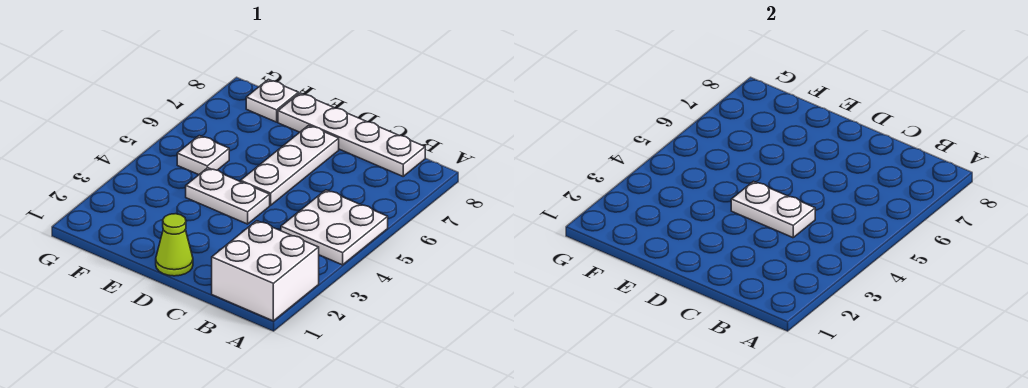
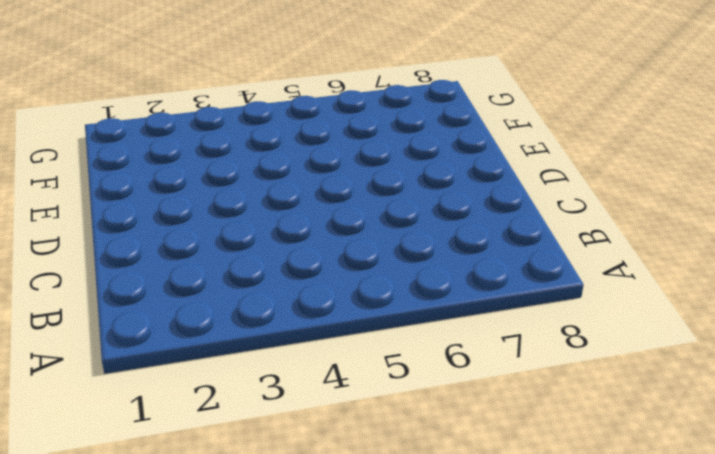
none -> white brick A1:B2 level 1
none -> white plate A4:B5 level 1

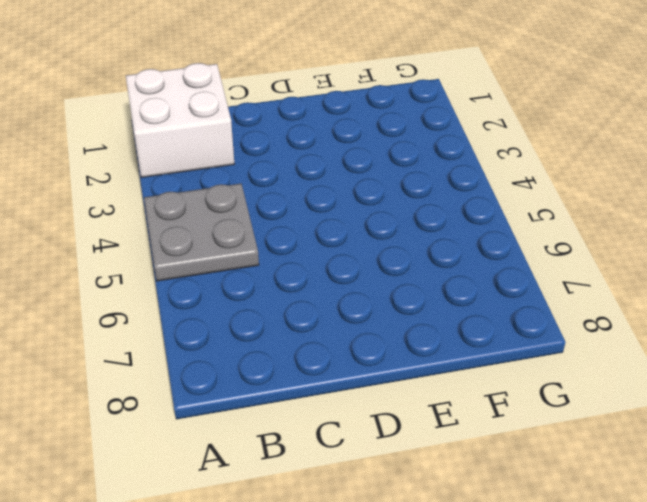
grey plate A4:B5 level 1 -> white plate A4:B5 level 1
none -> white plate B8:E8 level 1
none -> lime cone D1 level 1

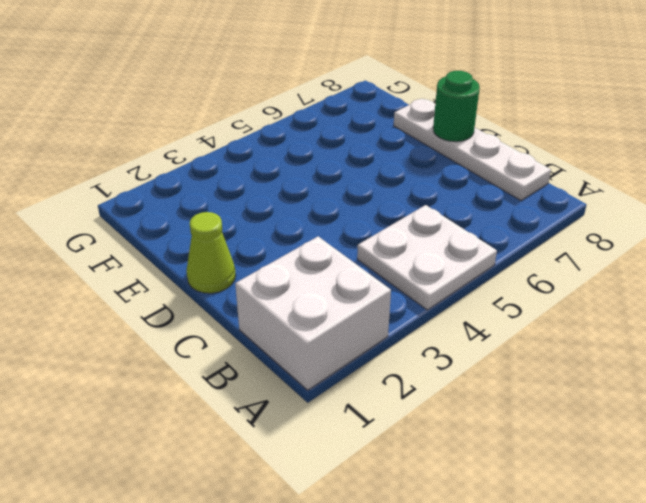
green round brick D8 level 2 -> none
none -> white plate D4:E4 level 1
none -> white plate D5:D7 level 1

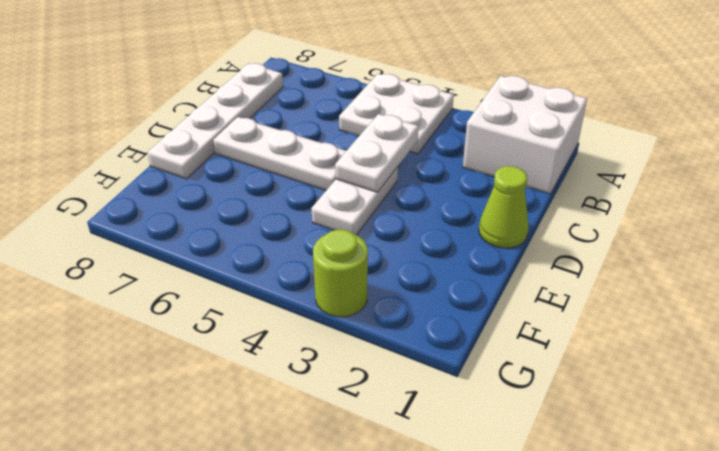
lime round brick G3 level 1 -> none
none -> white plate F5 level 1
none -> white plate F8 level 1

